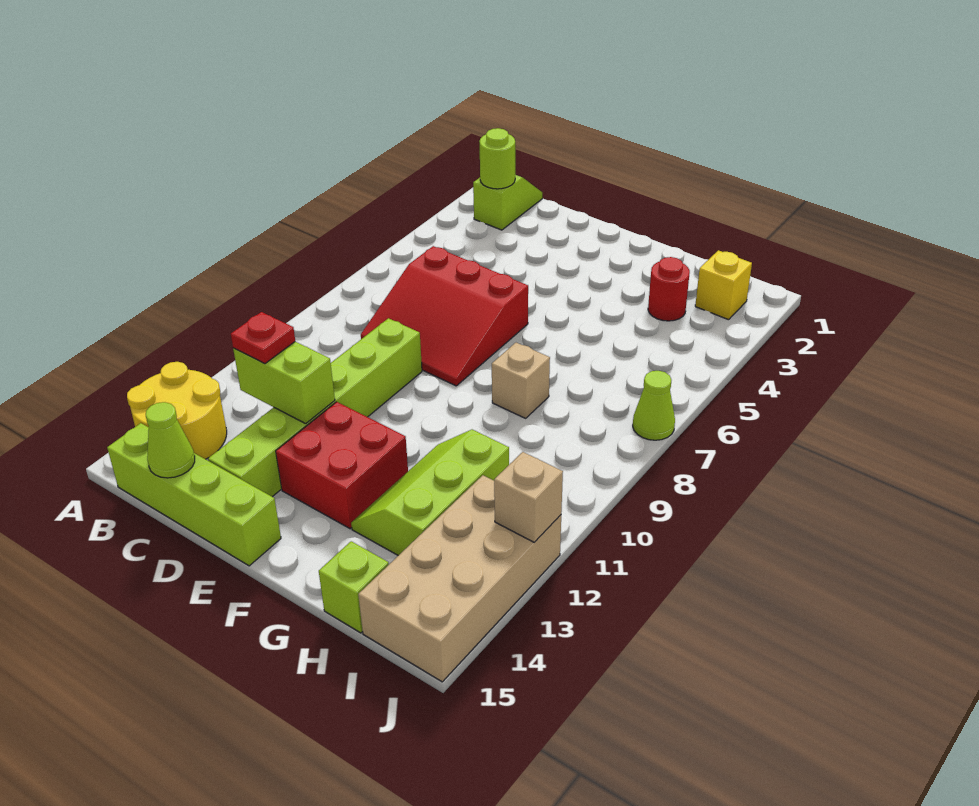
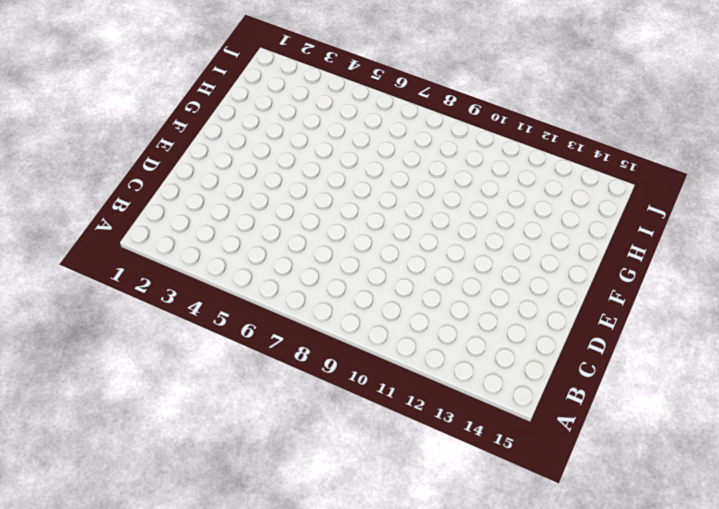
none -> yellow round brick A13:B14 level 1
none -> lime slope B1:B2 level 1 top 2
none -> lime brick B15:E15 level 1

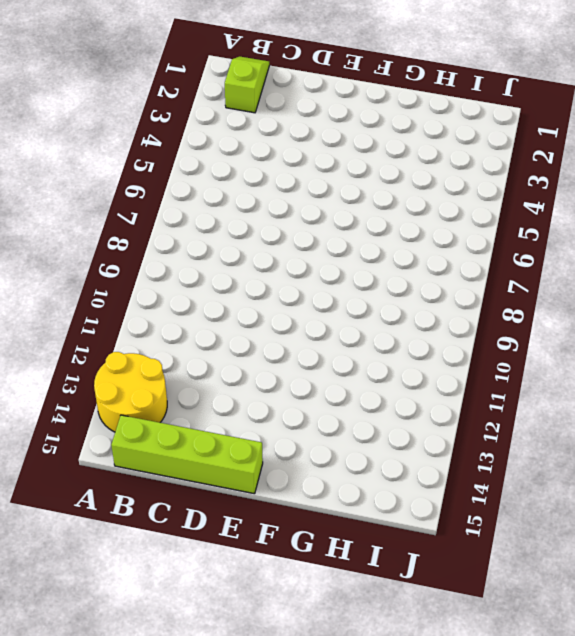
none -> red slope C6:E8 level 1 top 6
none -> lime brick D9:D14 level 1
none -> red brick E12:F13 level 1

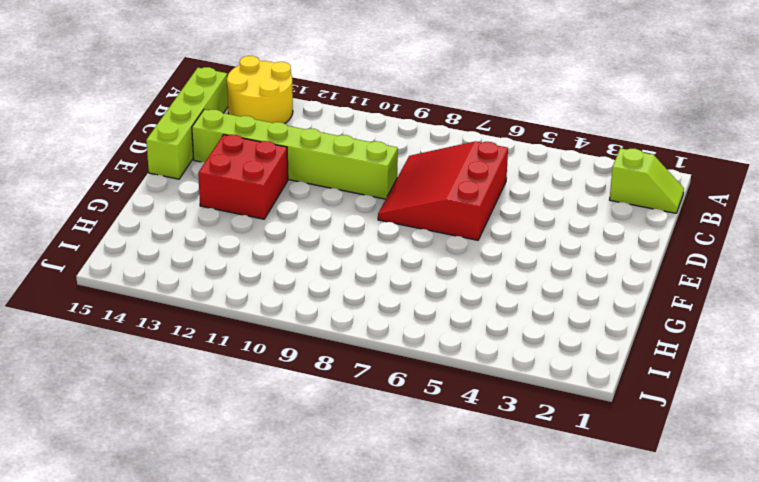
none -> tan brick G8 level 1
none -> lime slope G11:H13 level 1 top H
none -> red round brick H3 level 1

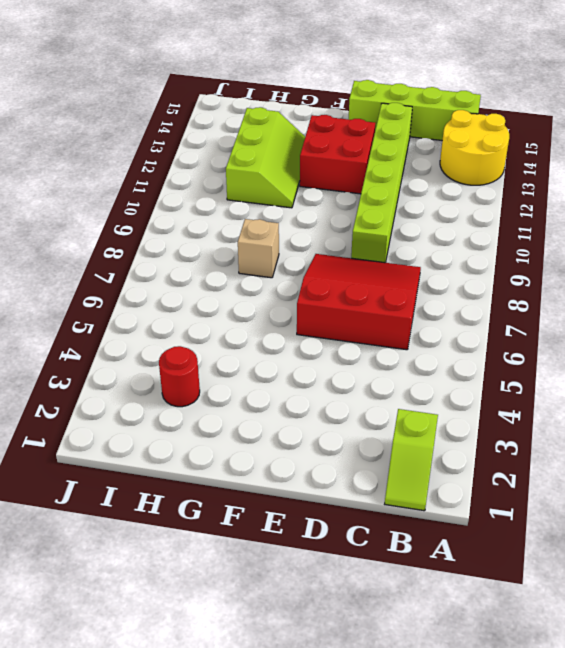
none -> lime brick H15 level 1
none -> yellow brick I2 level 1
none -> tan brick I12:J15 level 1

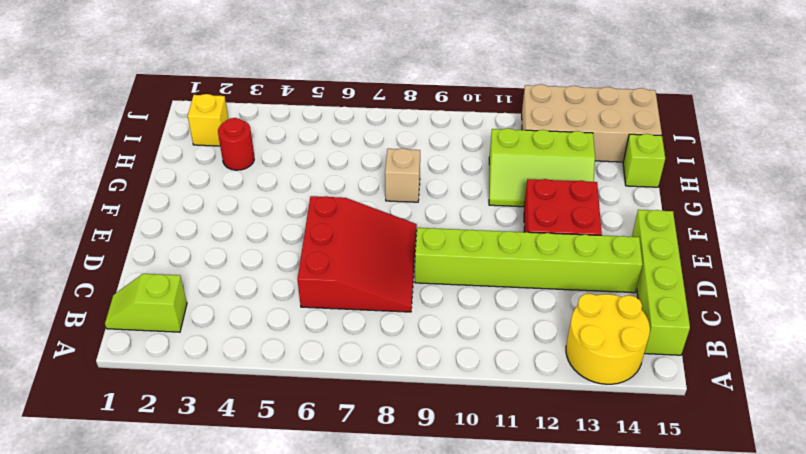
none -> lime cone J7 level 1
none -> lime round brick B2 level 2
none -> lime brick C12:D12 level 2

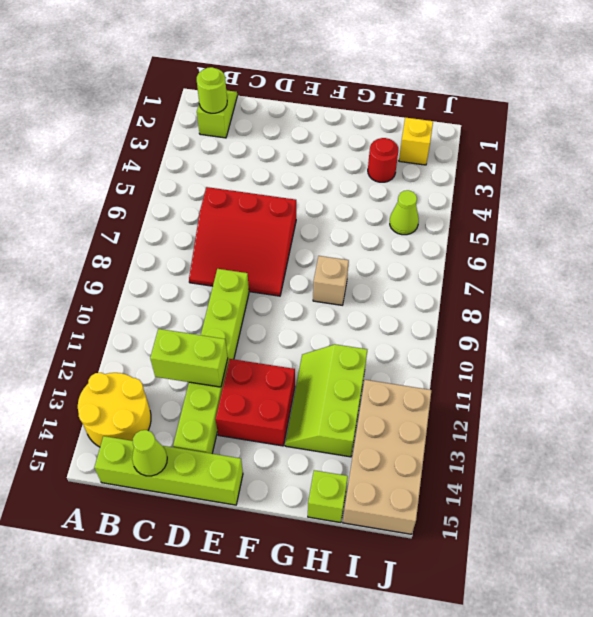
lime cone I5 level 1 -> lime cone J7 level 1
none -> tan brick J12 level 2
none -> red plate C12 level 3

